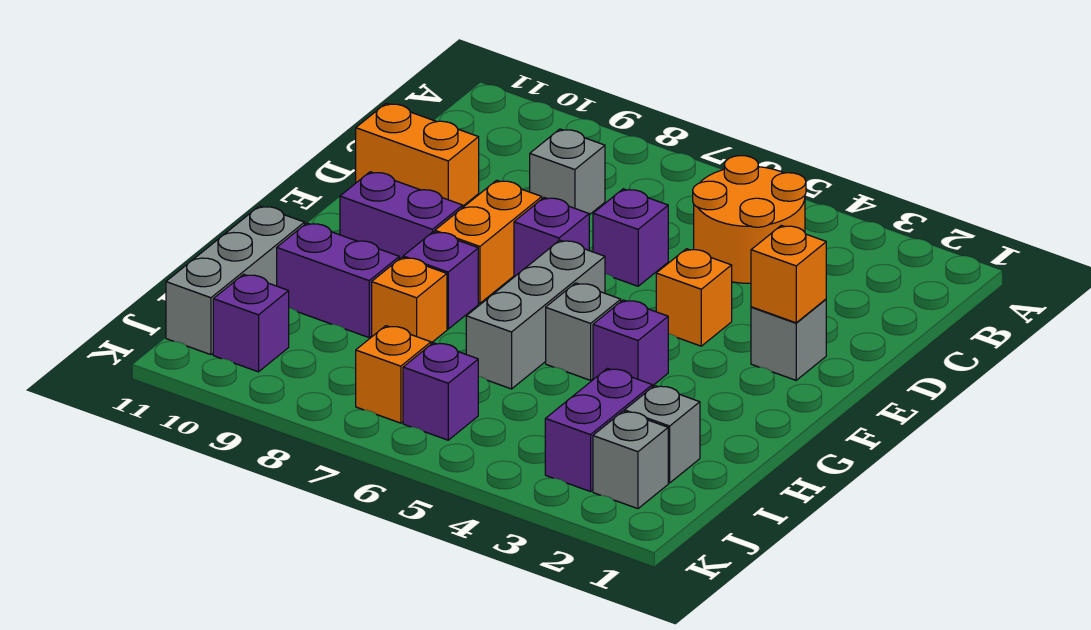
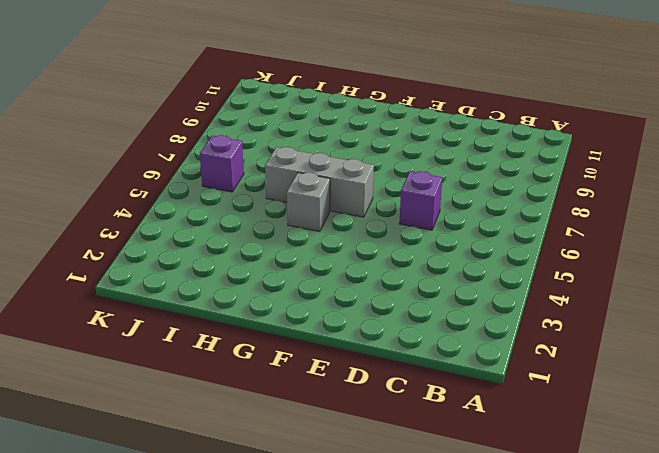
none -> orange round brick B4:C5 level 1
none -> grey brick C8 level 1
none -> orange brick D10:D11 level 1

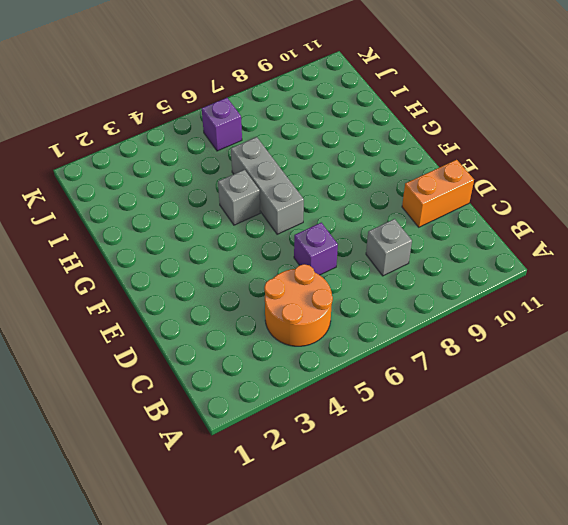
none -> grey brick E2 level 1
none -> orange brick E4 level 1
none -> purple brick E7 level 1

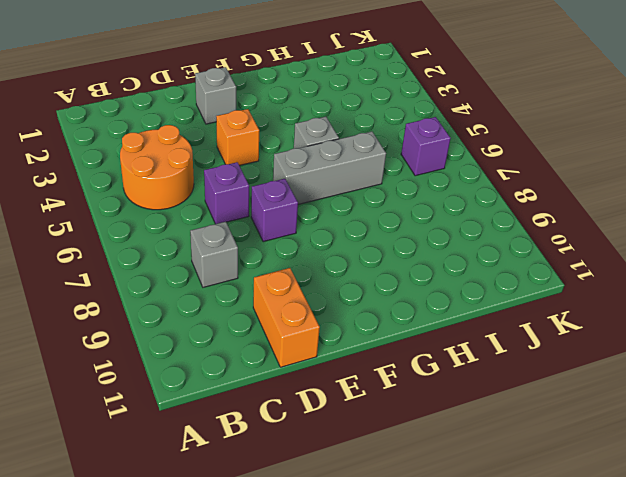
none -> orange brick E8:F8 level 1
none -> purple brick F9:F10 level 1
none -> purple brick G4 level 1

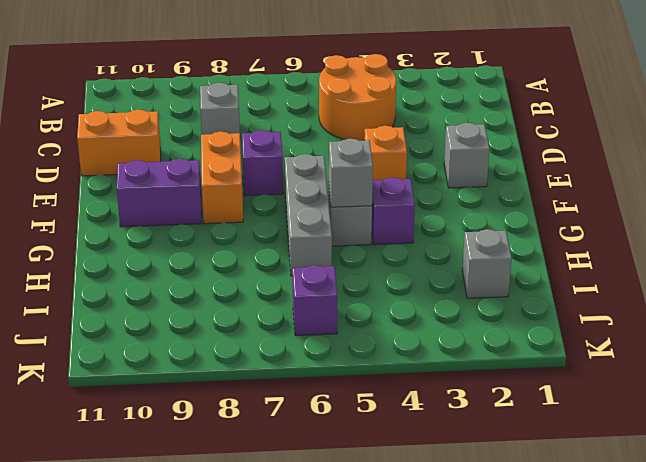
grey brick G5 level 2 -> grey brick J2 level 1
none -> purple brick D6 level 1
none -> purple brick G8 level 1
none -> orange brick H8 level 1

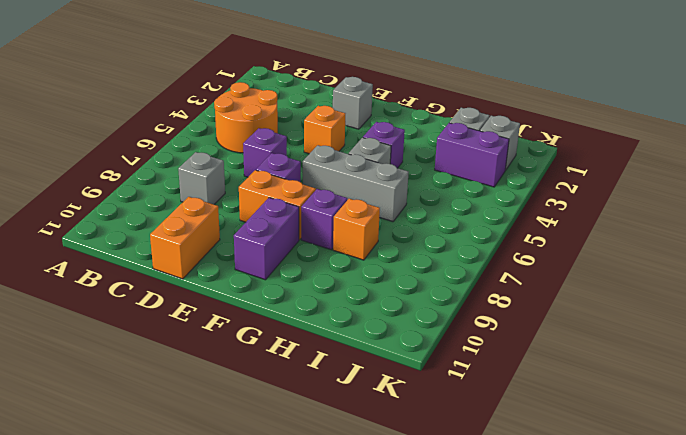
none -> purple brick H9:H10 level 1
none -> grey brick H11:J11 level 1
none -> purple brick J6 level 1

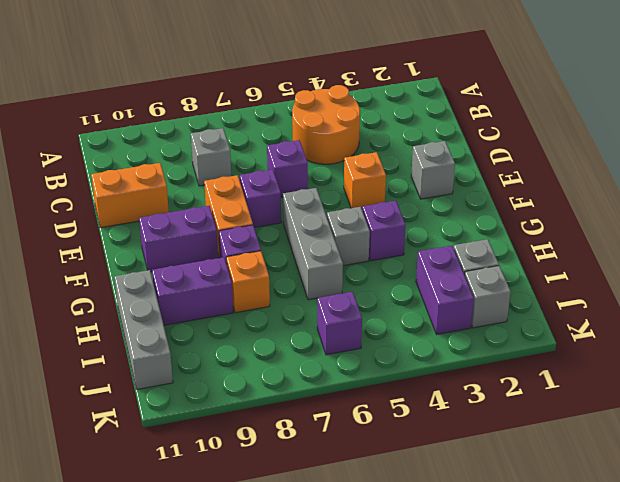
none -> orange brick J7 level 1
none -> purple brick J10 level 1
none -> orange brick E2 level 2

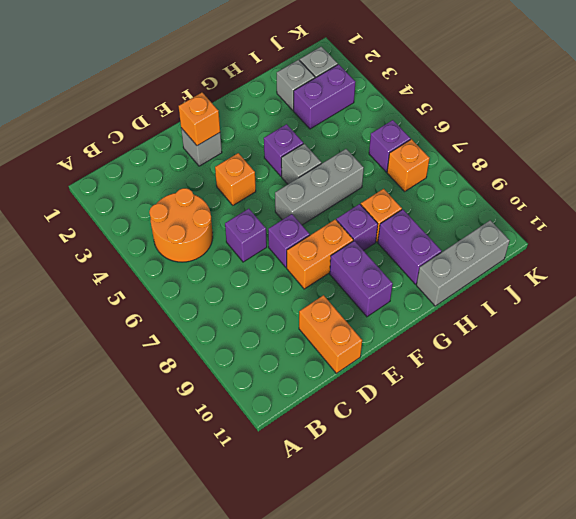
none -> grey brick C8 level 1
none -> purple brick J10 level 1

